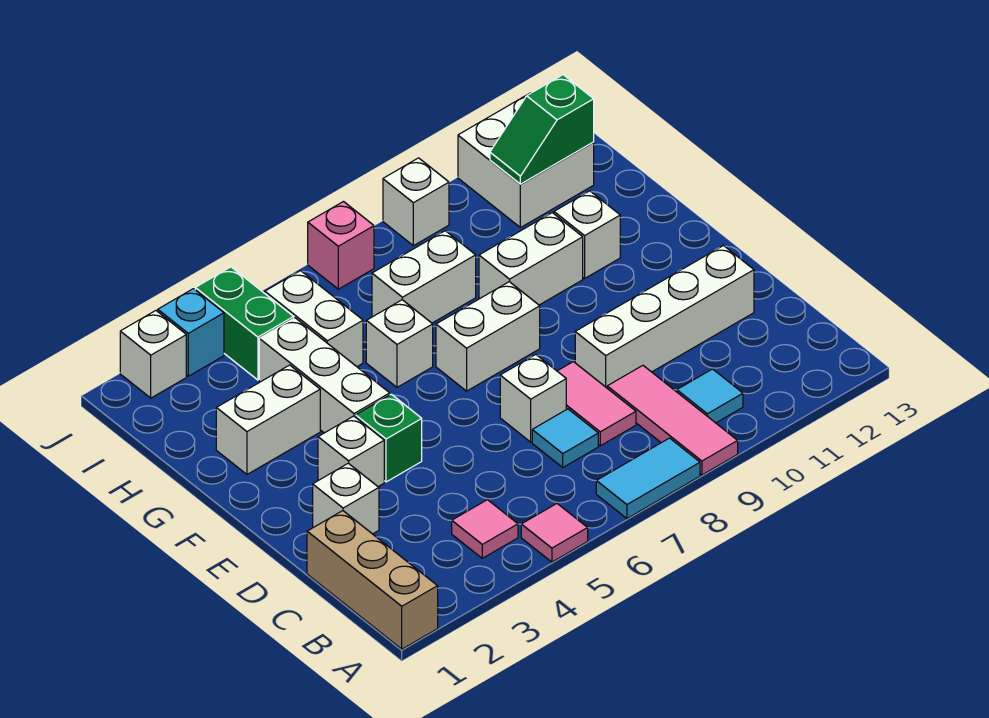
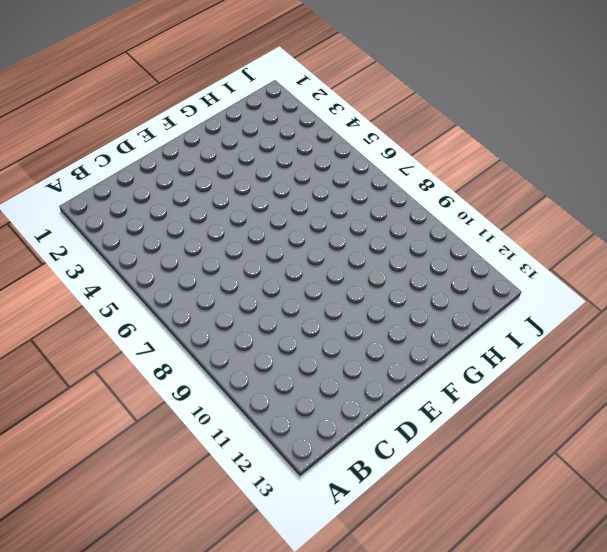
none -> tan brick A1:C1 level 1
none -> pink tile A5 level 1
none -> cyan tile A7:A8 level 1

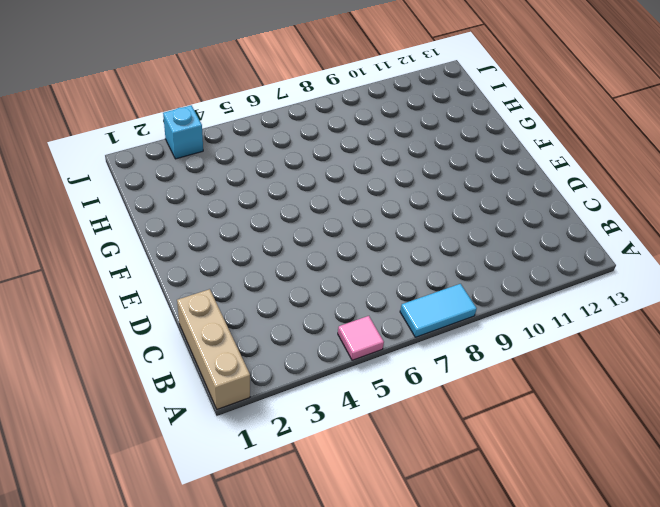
none -> pink tile A9:C9 level 1
none -> pink tile B4 level 1
none -> cyan tile B10 level 1

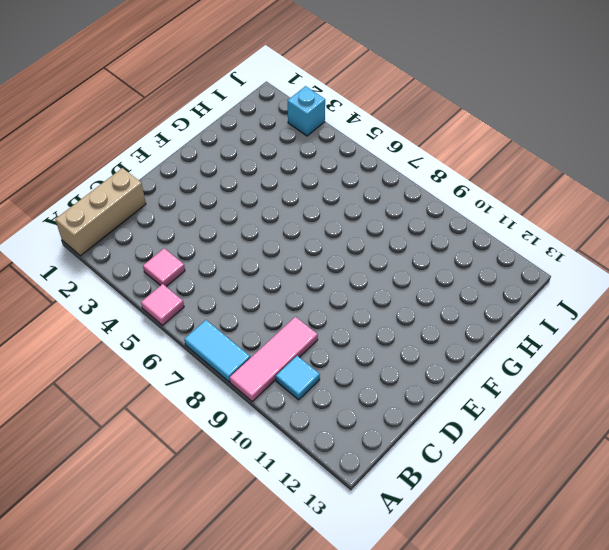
none -> cyan tile C7 level 1
none -> pink tile C8:D8 level 1
none -> white brick D2 level 1

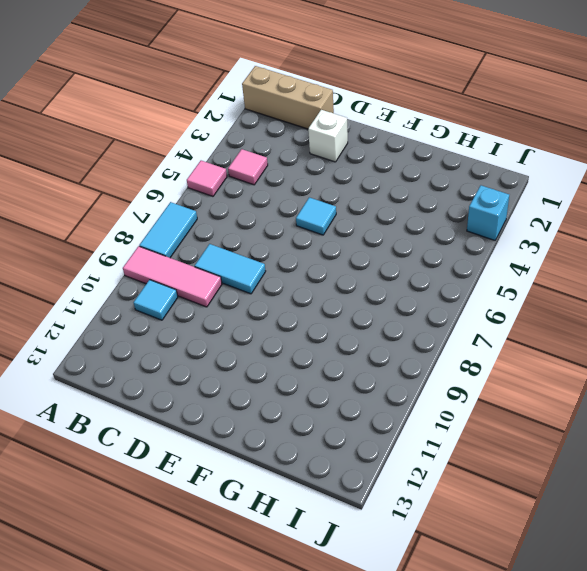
cyan tile C8:D8 level 1 -> pink tile C8:D8 level 1
cyan tile E5 level 1 -> cyan tile C7 level 1
none -> white brick D7 level 1
none -> white brick D9:D12 level 1
none -> white brick E3 level 1

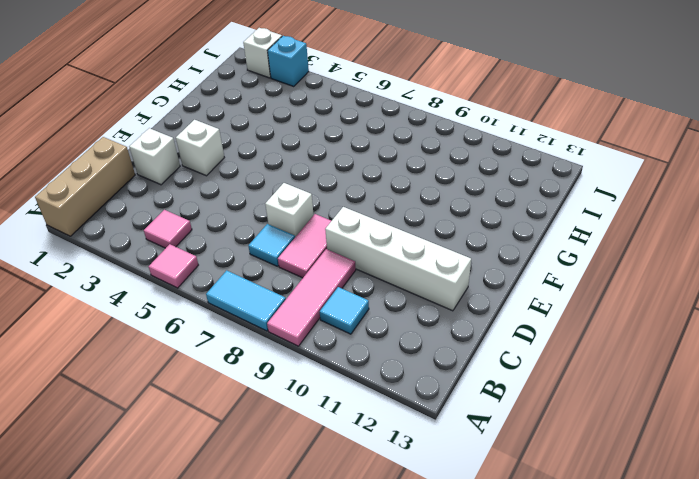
none -> green brick E4 level 1
none -> white brick F4:H4 level 1
none -> white brick F7:F8 level 1

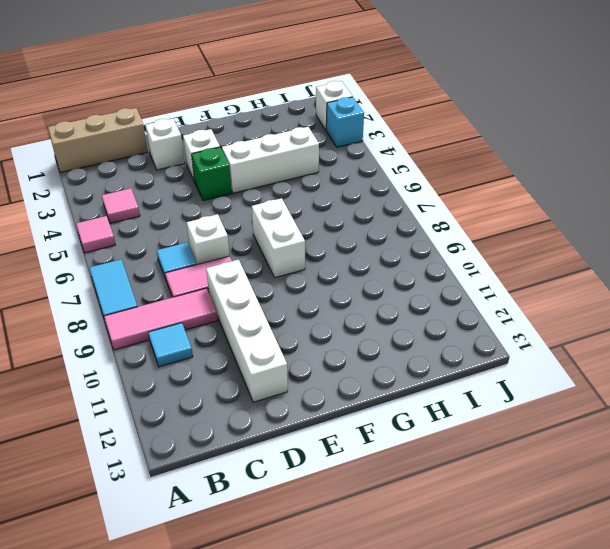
none -> white brick G2:G3 level 1
none -> white brick G6 level 1
none -> white brick G9:G10 level 1

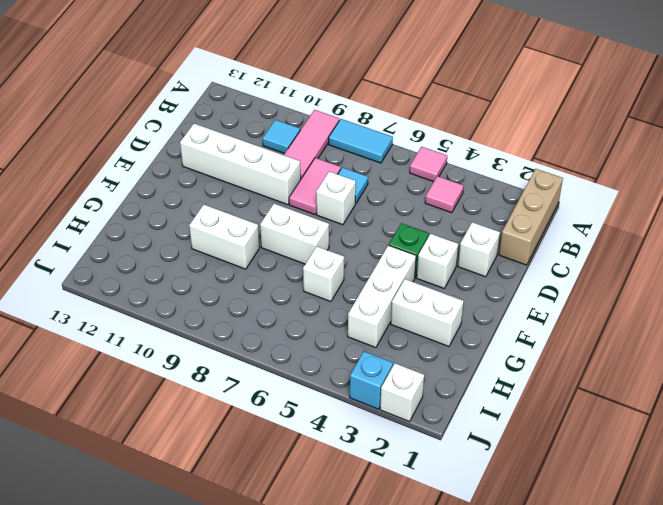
none -> white brick G11 level 1
none -> white brick H5:I5 level 1
none -> white brick H7:H8 level 1

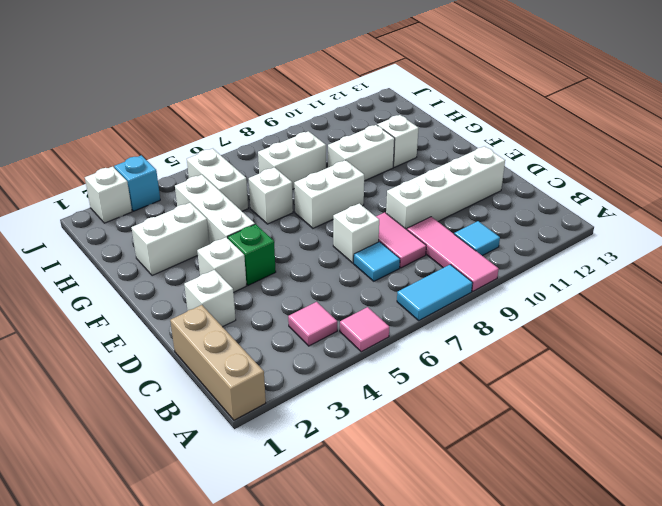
none -> green brick I4:J4 level 1
none -> white brick I11:J12 level 1
none -> pink brick J7 level 1

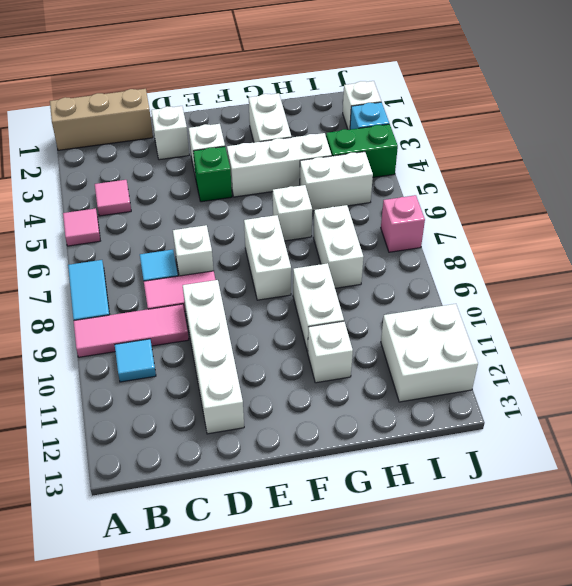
none -> white brick J9 level 1
none -> green slope I11:I12 level 2 top 12

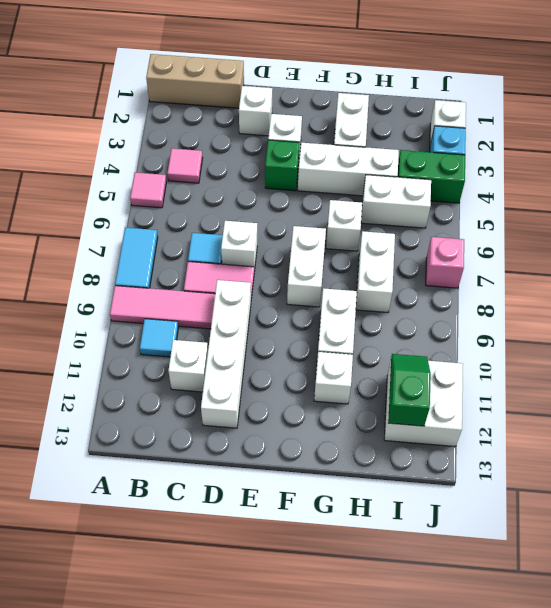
white brick C11 level 1 -> white brick J9 level 1

